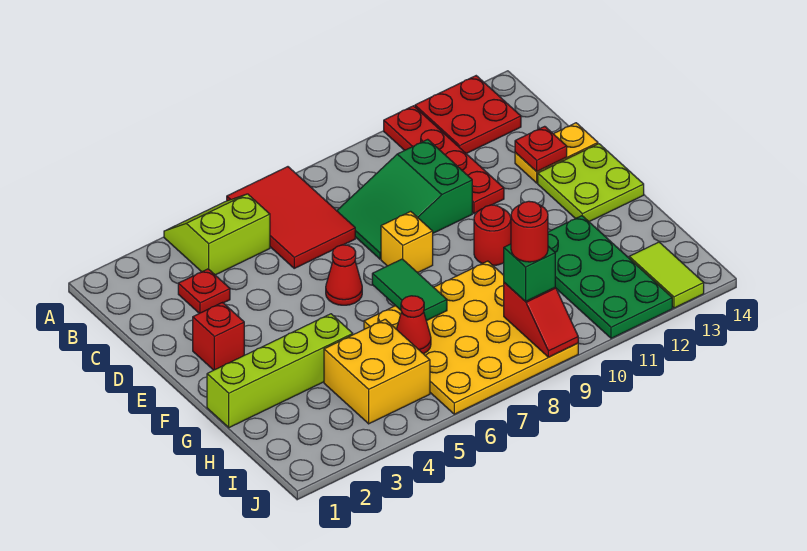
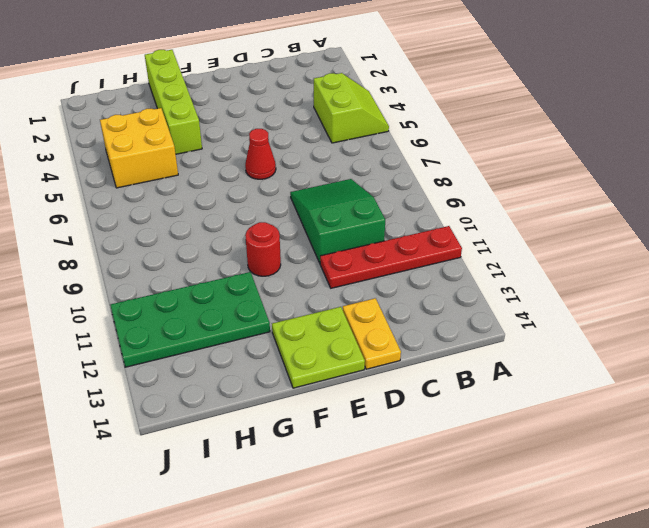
none -> red tile A6:C7 level 1
none -> red plate A12:B13 level 1
none -> red plate C3 level 1

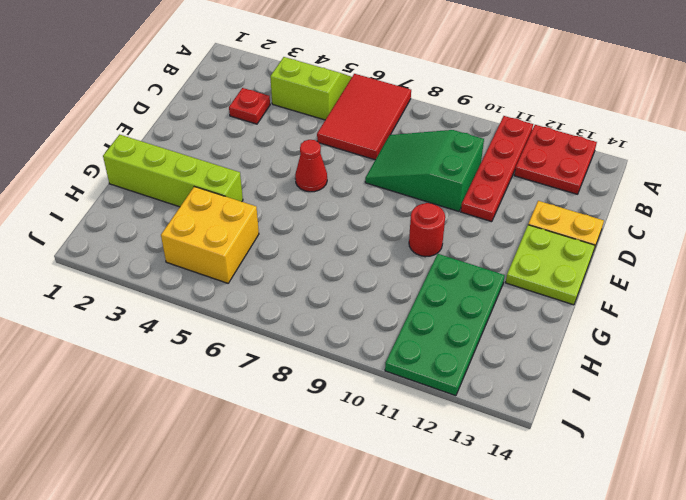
none -> red brick E2 level 1
none -> yellow brick E8 level 1
none -> yellow plate G6:J9 level 1

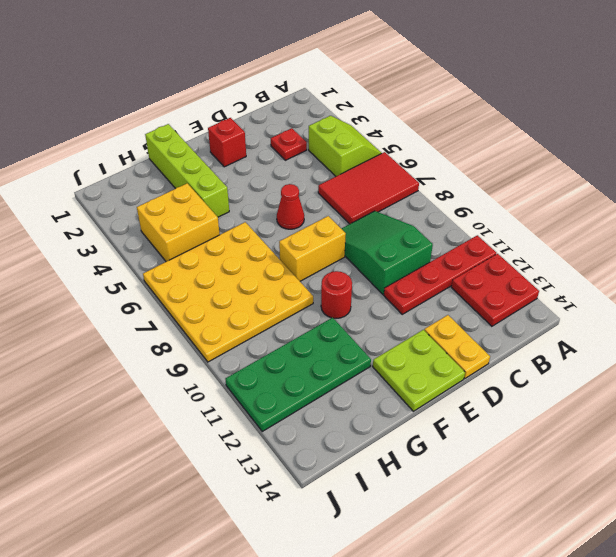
yellow brick E8:F8 level 1 -> yellow brick E8 level 1
none -> lime tile I13:J13 level 1
none -> red plate D13 level 2
none -> green tile F7:G7 level 2

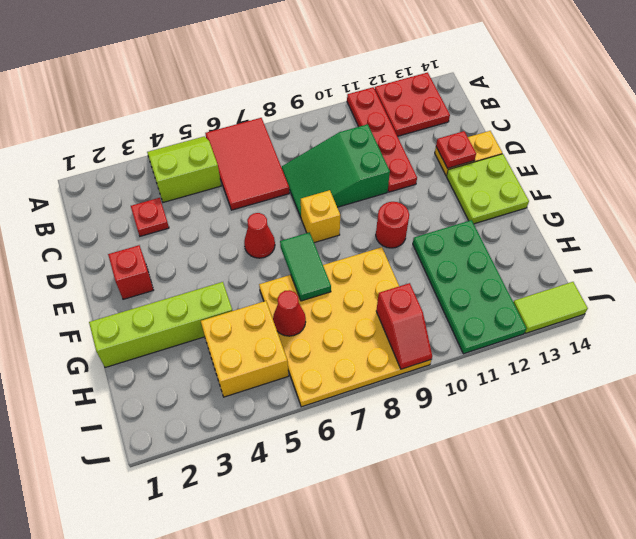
lime tile J13:J14 level 1 -> lime tile I13:J13 level 1
none -> green brick I9 level 3
none -> red round brick I9 level 4

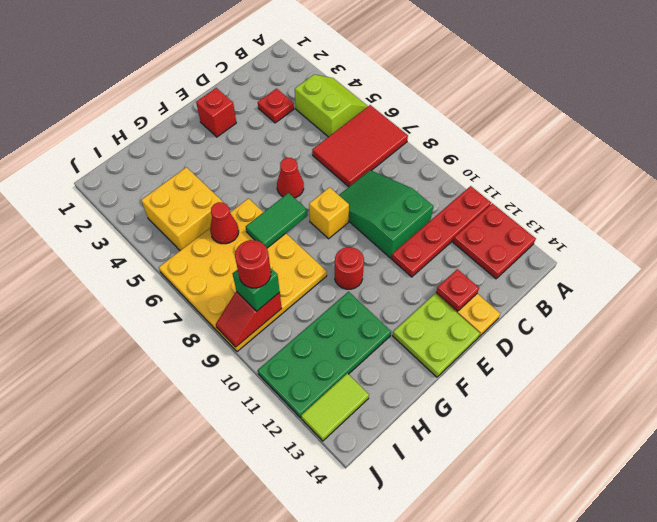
none -> lime brick G1:G4 level 1

